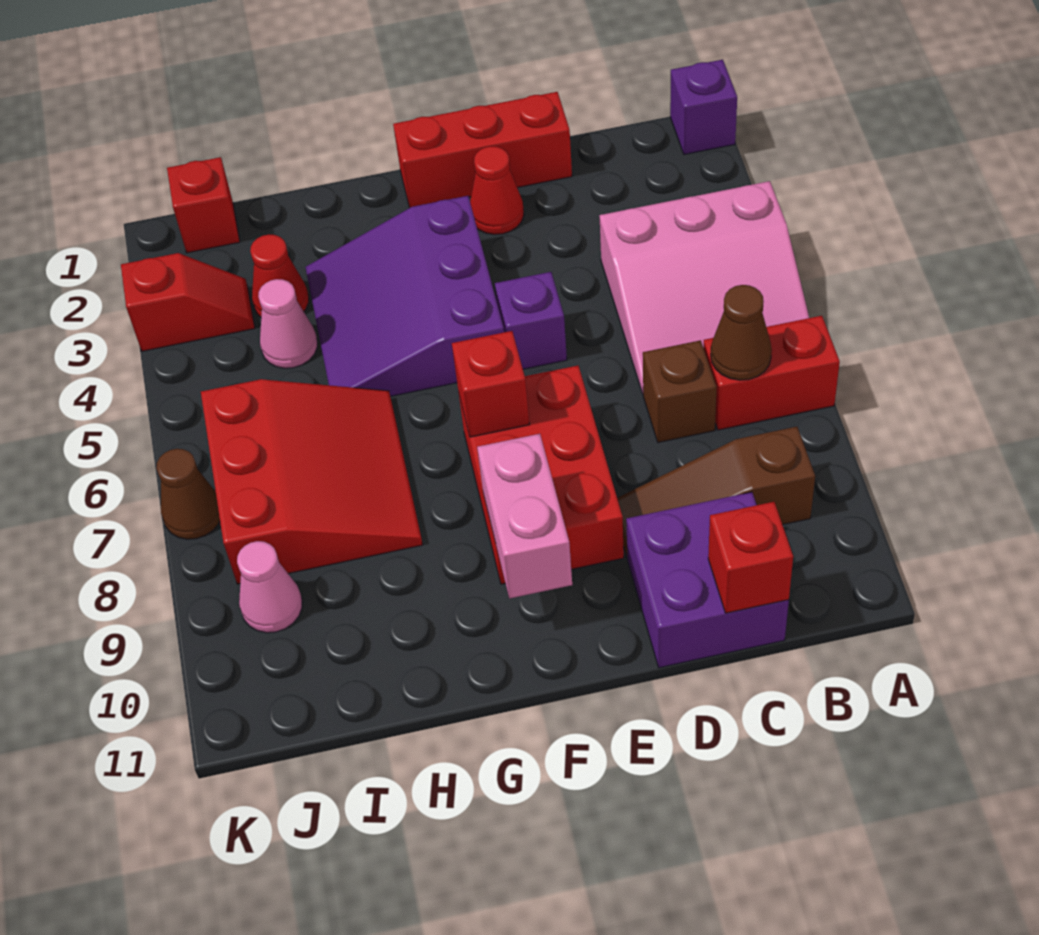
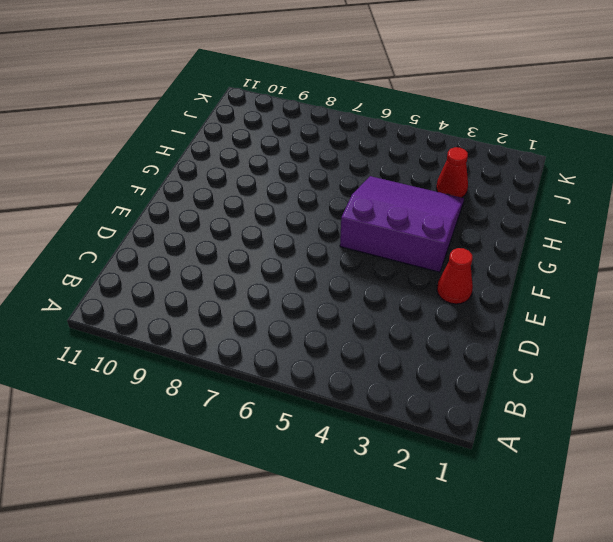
none -> purple brick A1 level 1
none -> pink slope A4:C6 level 1 top 4
none -> red brick A7:B7 level 1

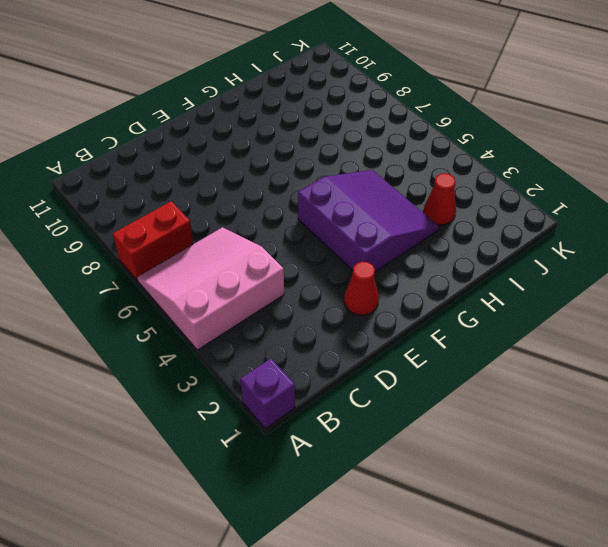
none -> brown slope B9:D9 level 1 top B
none -> brown brick C7 level 1
none -> purple brick C10:D11 level 1

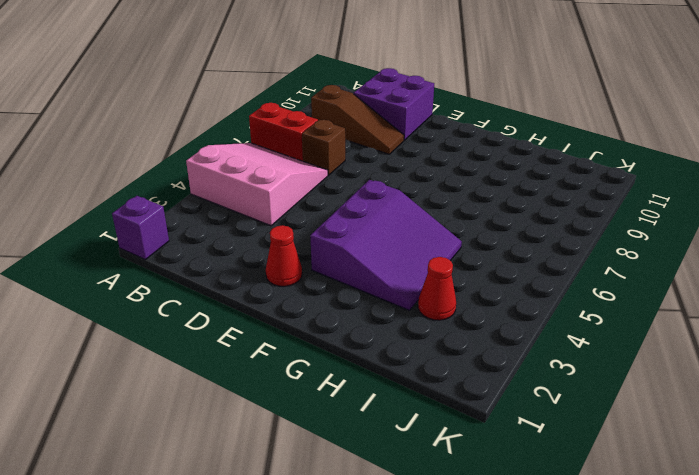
none -> red brick D1:F1 level 1
none -> purple brick E5 level 1
none -> red brick E7:F9 level 1

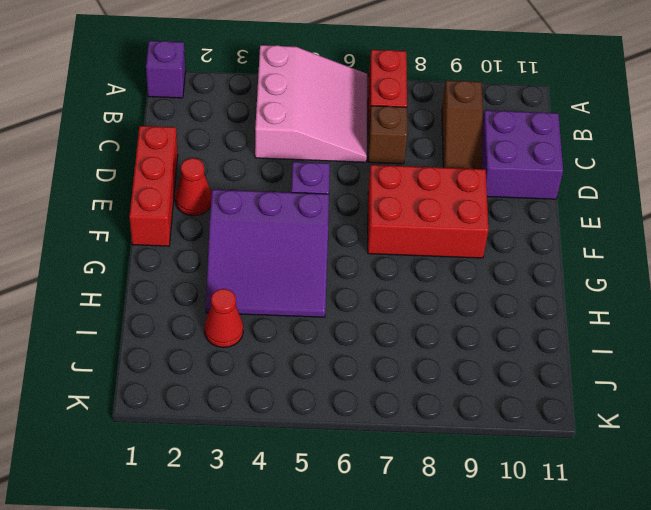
none -> red slope H6:J8 level 1 top J
none -> pink cone I4 level 1
none -> red brick J1 level 1

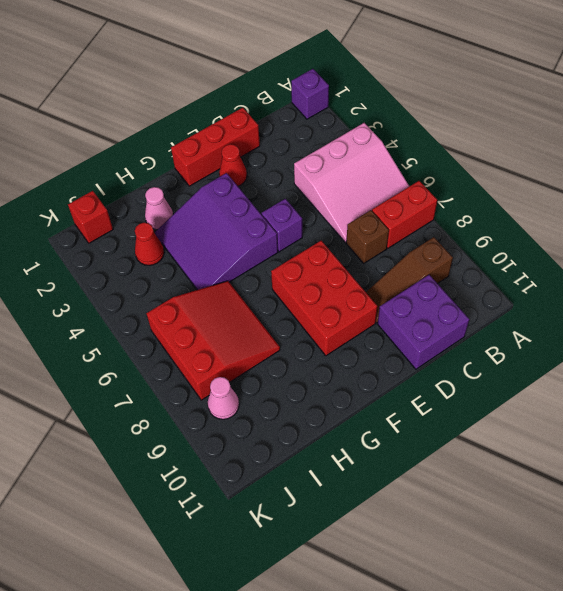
pink cone H2 level 1 -> pink cone I4 level 1
none -> red slope J3:K3 level 1 top K
none -> brown cone K7 level 1
none -> brown cone B7 level 2

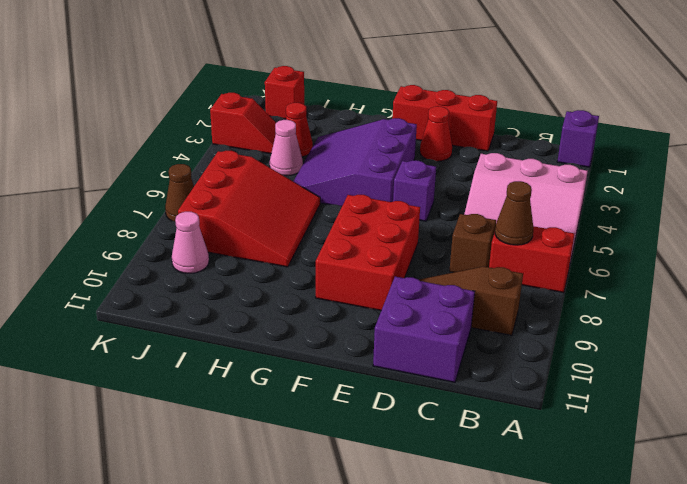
none -> red brick C11 level 2
none -> red brick F7 level 2
none -> pink brick F9:F10 level 2

